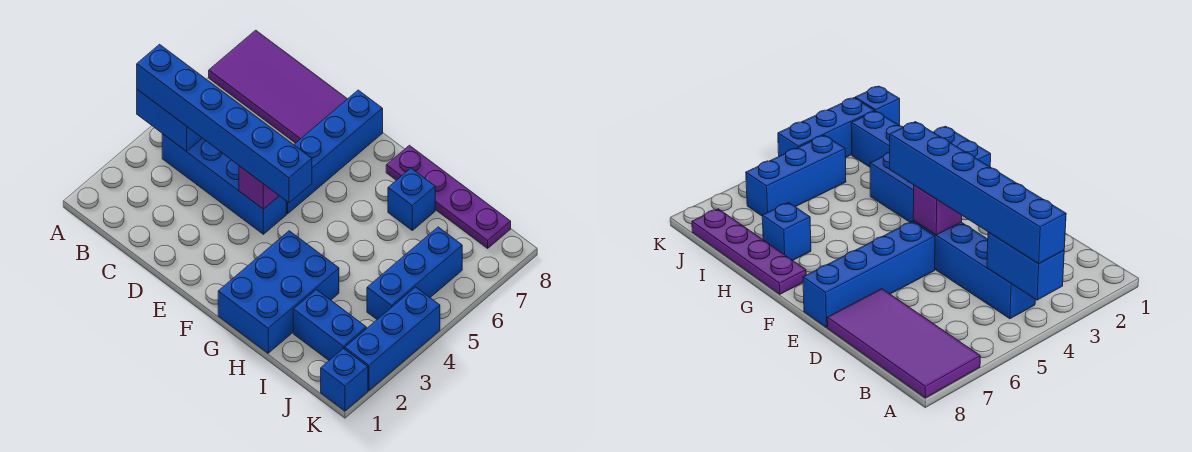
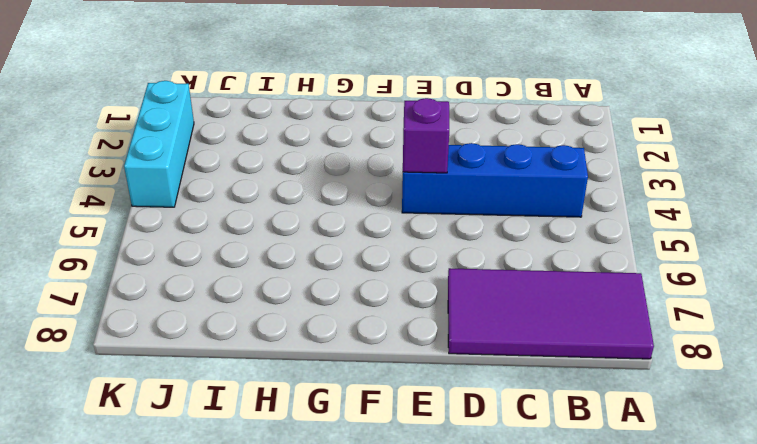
cyan brick K2:K4 level 1 -> blue brick K2:K4 level 1
none -> blue brick E5:E8 level 1
none -> blue brick G1:H3 level 1
none -> purple plate G8:J8 level 1

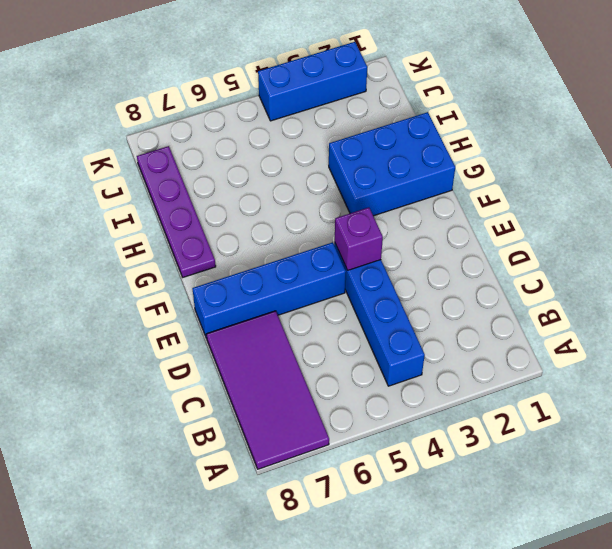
none -> blue brick H7 level 1
none -> blue brick I2:J2 level 1
none -> blue brick J4:J6 level 1

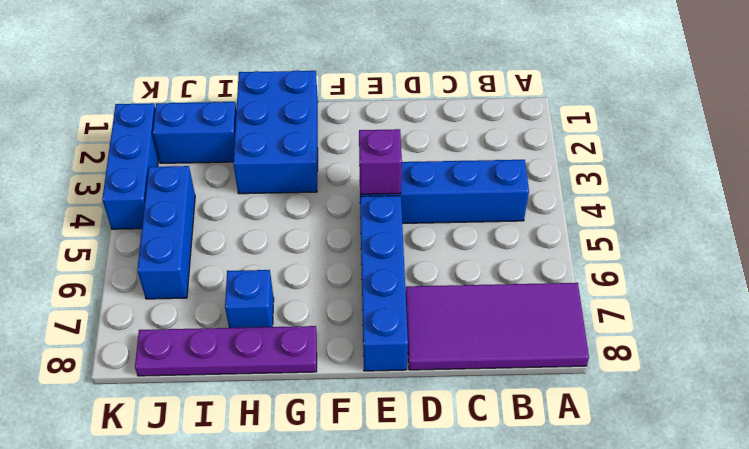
none -> blue brick K1 level 1
none -> blue brick A4:B4 level 2
none -> blue brick A4:F4 level 3

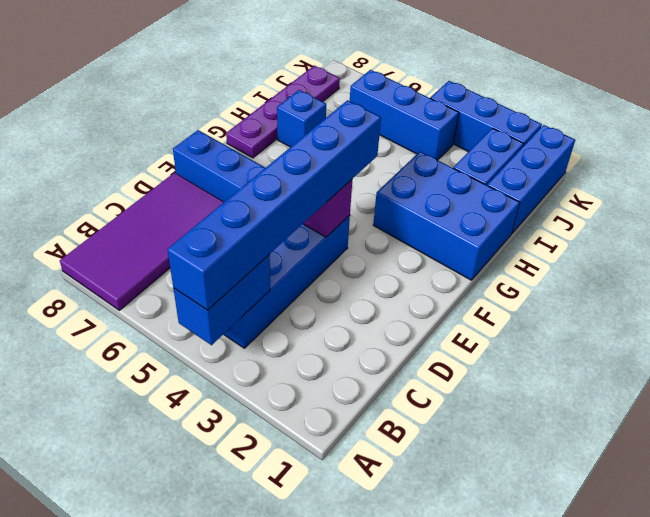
blue brick I1:K1 level 1 -> blue brick K1 level 1

